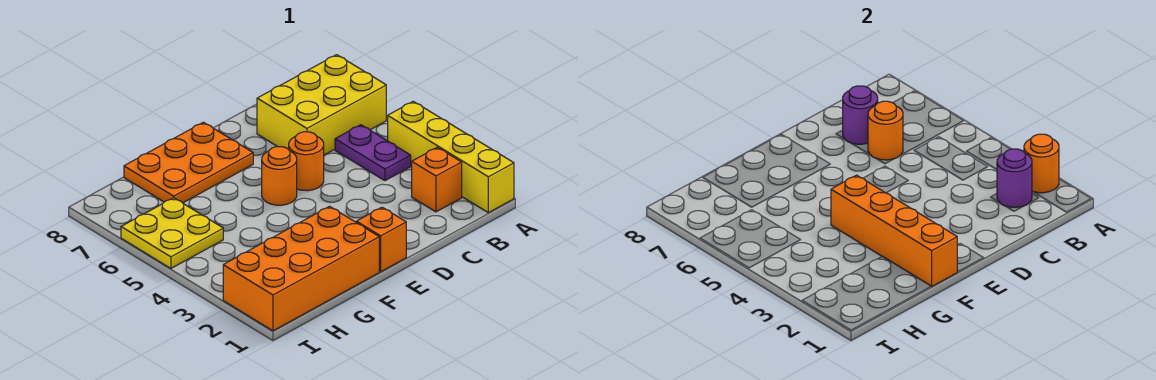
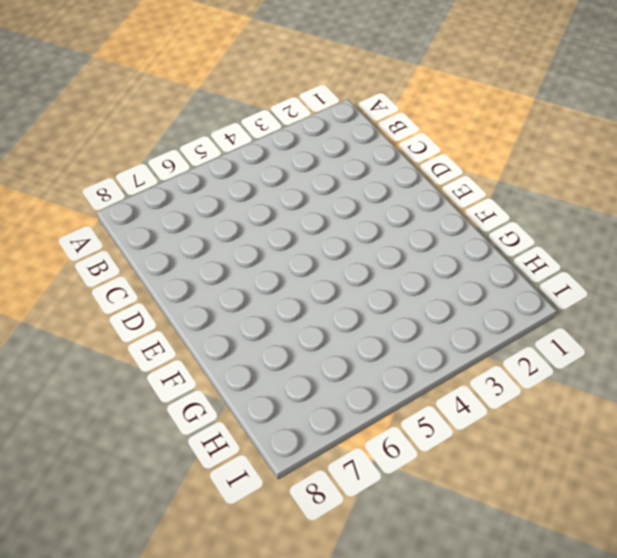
none -> yellow brick A1:A4 level 1
none -> yellow brick A6:C7 level 1
none -> orange brick B2 level 1

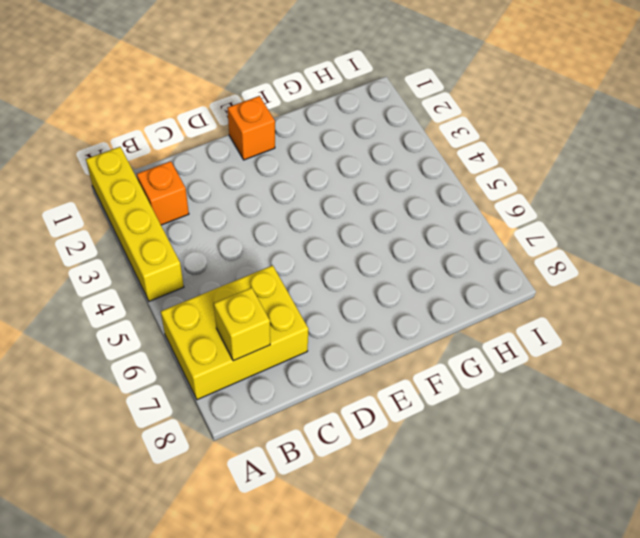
yellow brick B7 level 2 -> none
none -> purple plate B4:B5 level 1
none -> orange round brick D5 level 1
none -> orange round brick E5 level 1

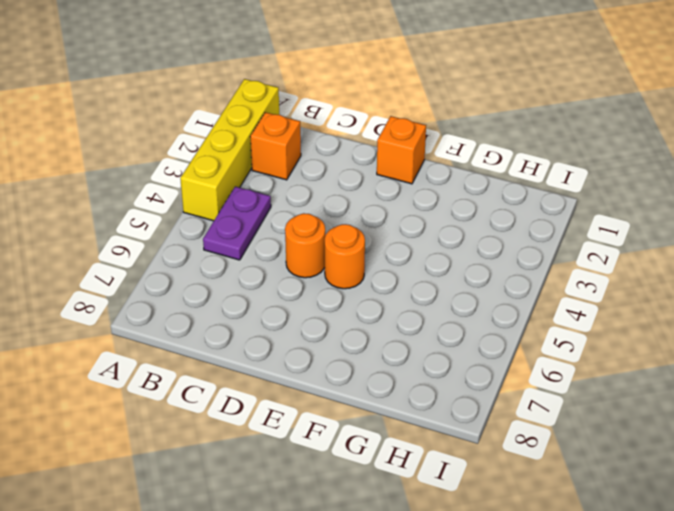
none -> yellow brick A6:C7 level 1
none -> orange plate E7:G8 level 1
none -> orange brick F1:I2 level 1

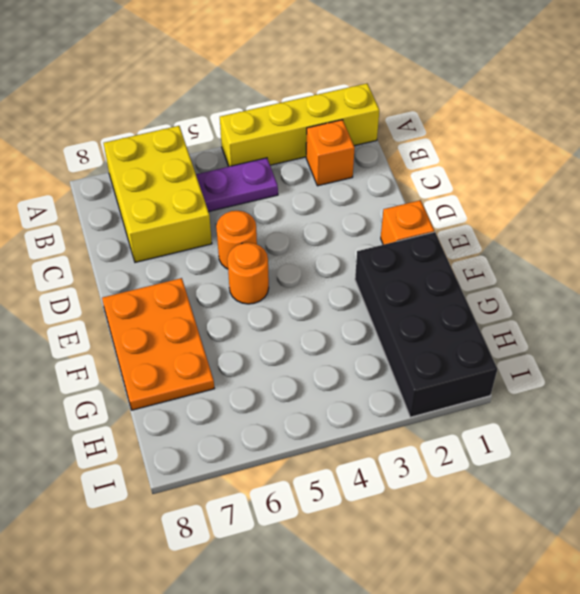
black brick F1:I2 level 1 -> orange brick F1:I2 level 1
none -> yellow plate H5:I6 level 1
none -> orange round brick A2 level 2
none -> purple round brick B2 level 2

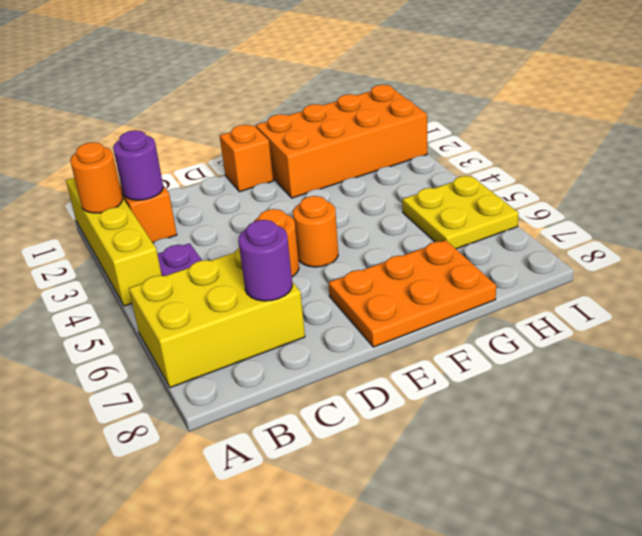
none -> orange round brick C6 level 2
none -> orange brick F1:F4 level 2

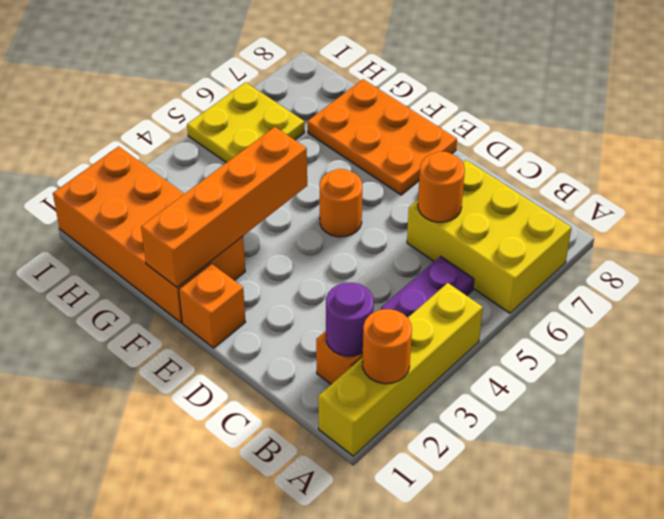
none -> orange round brick D5 level 1
none -> purple round brick C7 level 2

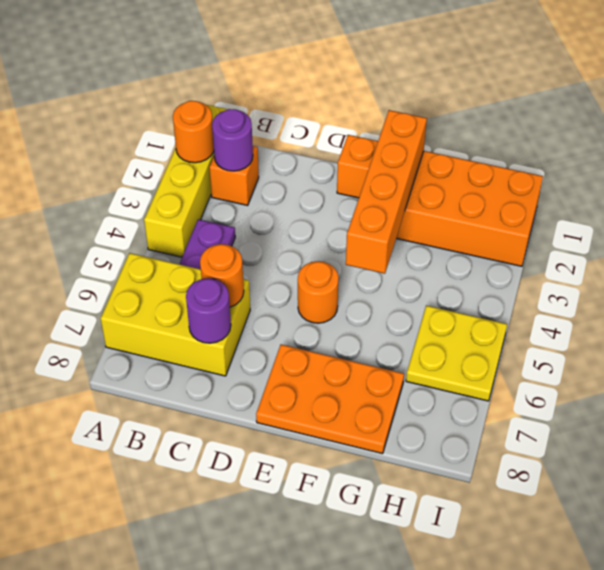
none -> orange round brick D5 level 1

